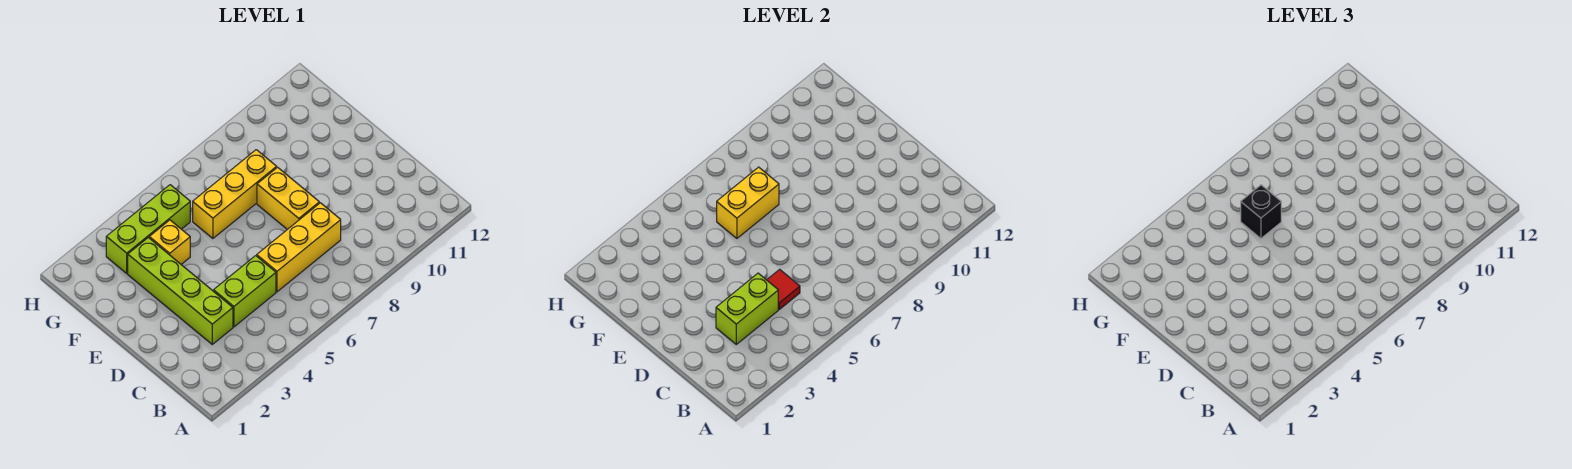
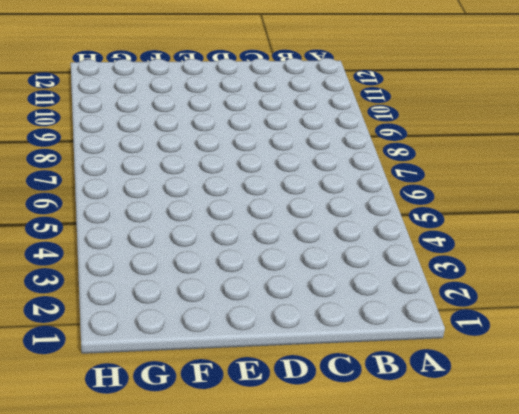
none -> lime brick C3:F3 level 1
none -> lime brick C4:C5 level 1

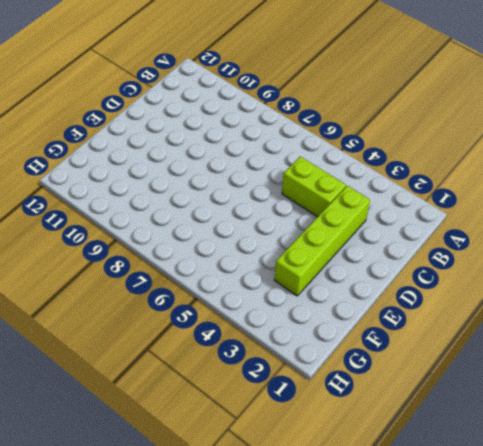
none -> yellow brick C6:C8 level 1
none -> yellow brick D8:E8 level 1

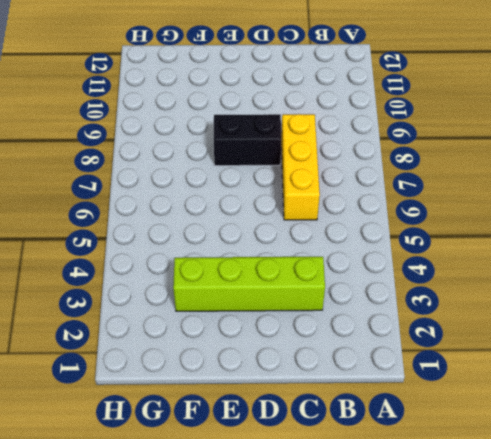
black brick D8:E8 level 1 -> yellow brick D8:E8 level 1
none -> lime brick C4:C5 level 1
none -> yellow brick F4 level 1

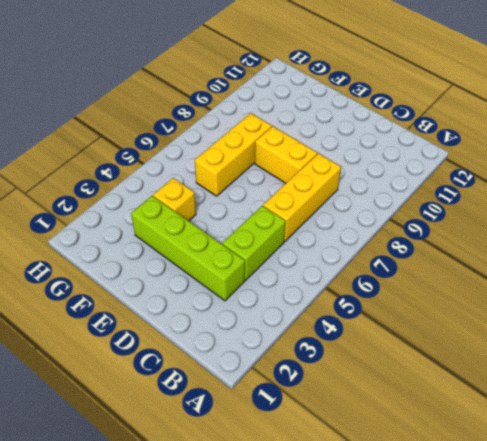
none -> lime brick G3:G5 level 1
none -> lime brick C3:C4 level 2

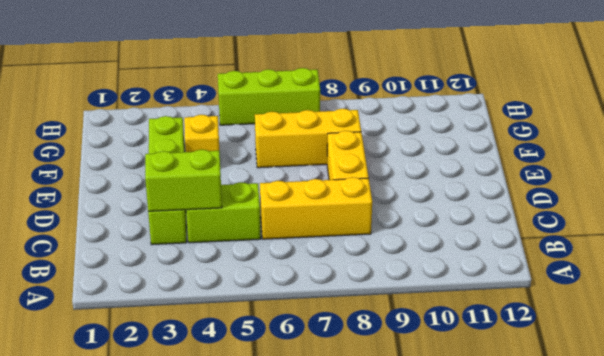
lime brick H5:H7 level 1 -> lime brick G3:G5 level 1
none -> red tile C5 level 2
none -> yellow brick F6:F7 level 2

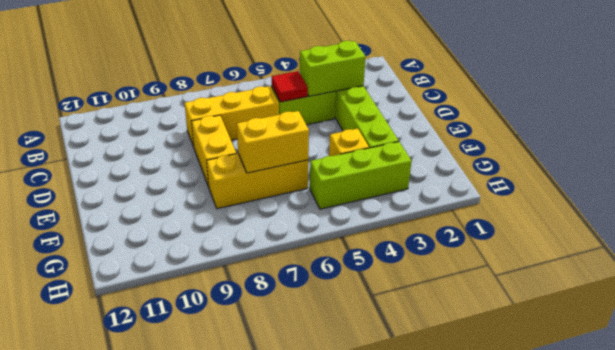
none -> black brick F6 level 3

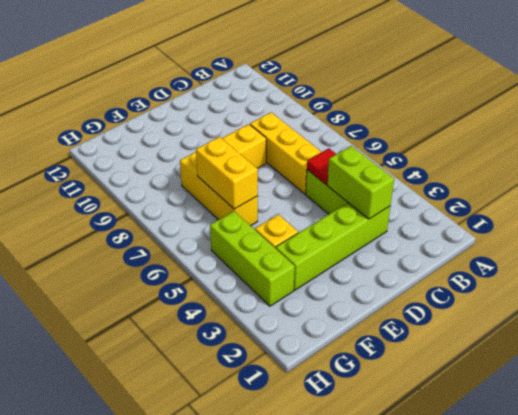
none -> black brick F6 level 3

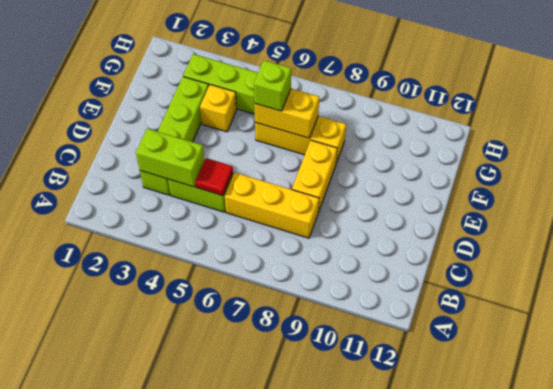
lime brick F6 level 3 -> black brick F6 level 3

